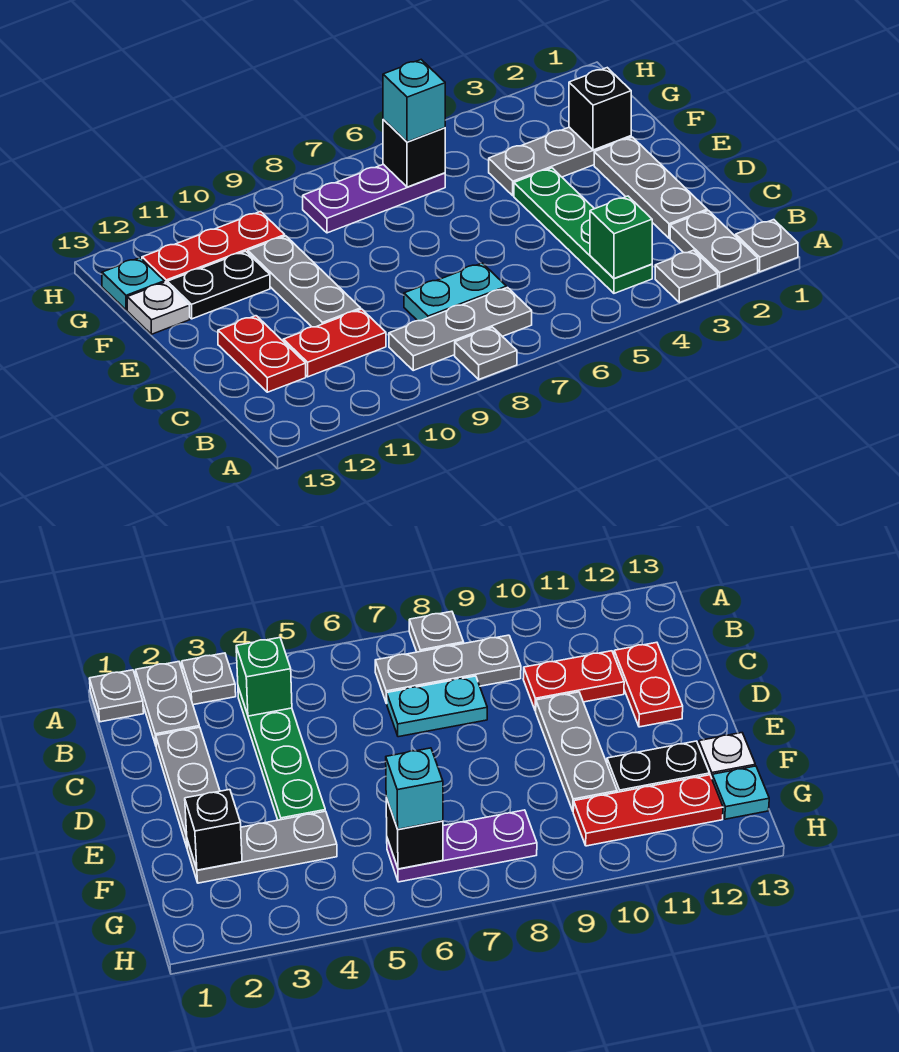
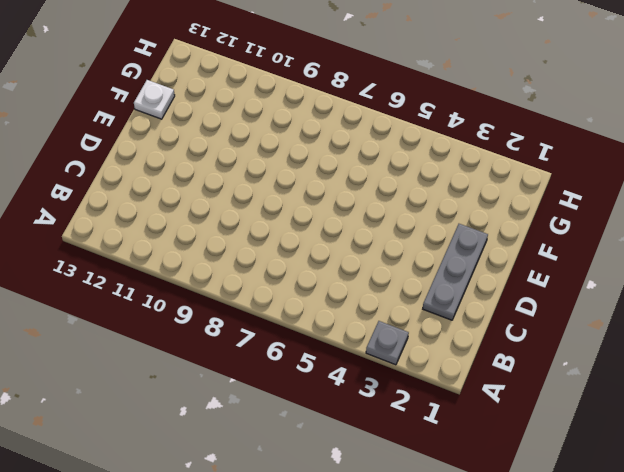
none -> grey plate A1 level 1
none -> grey plate A2:B2 level 1
none -> grey plate A8 level 1

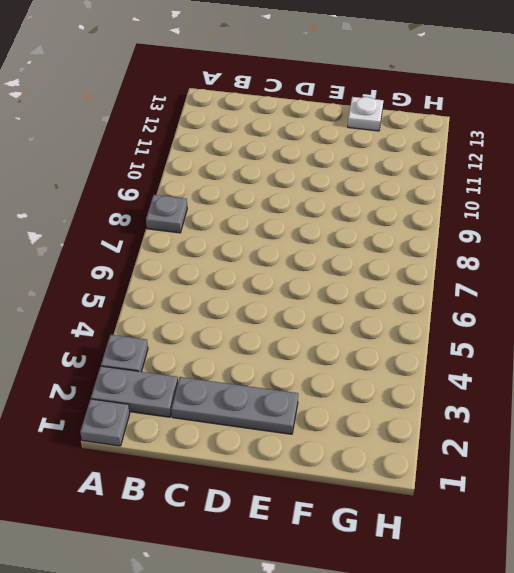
none -> green plate B4:E4 level 1
none -> grey plate B7:B9 level 1
none -> cyan plate C7:C8 level 1

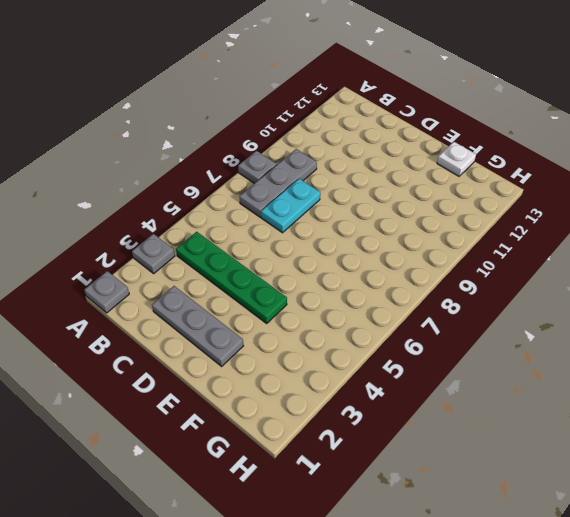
none -> grey plate A2:B2 level 1
none -> red plate C10:C11 level 1
none -> red plate C12:D12 level 1

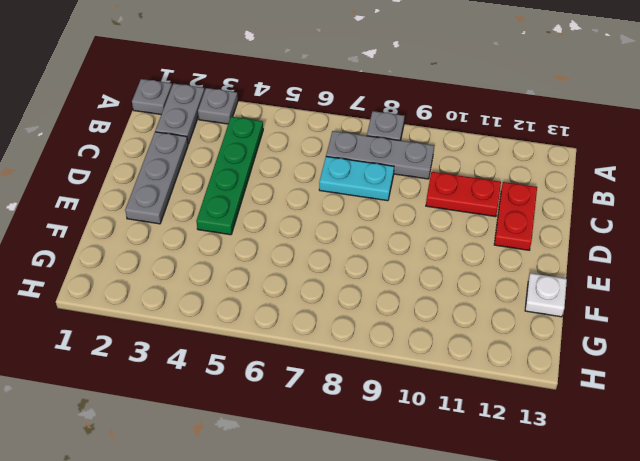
none -> grey plate D10:F10 level 1
none -> grey plate F2:F4 level 1
none -> black plate F11:F12 level 1

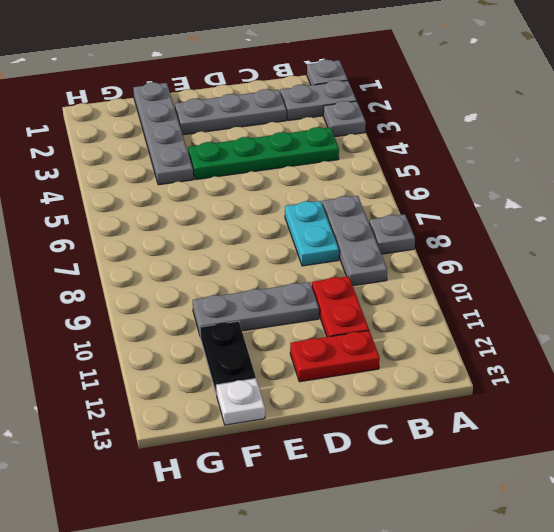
grey plate F1:F4 level 1 -> grey plate F2:F4 level 1
none -> purple plate G6:G8 level 1
none -> red plate G10:G12 level 1
none -> cyan plate G13 level 1

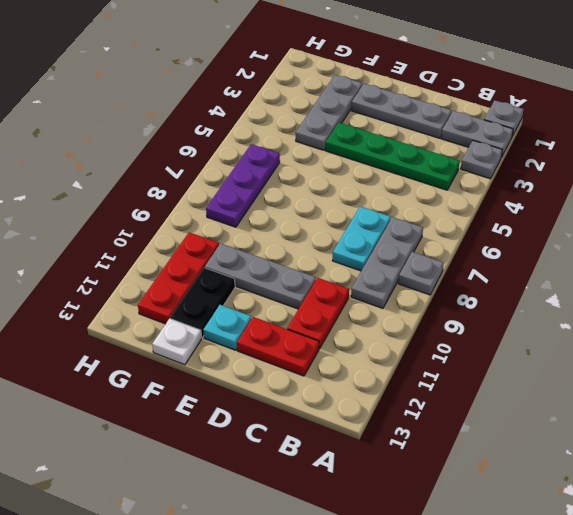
cyan plate E12 level 1 -> cyan plate G13 level 1
none -> green brick B4 level 2
none -> black brick F2 level 2
none -> black brick G6 level 2

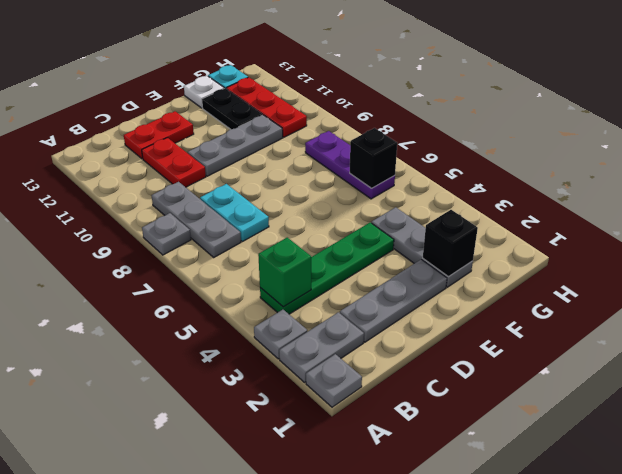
none -> cyan brick G6 level 3

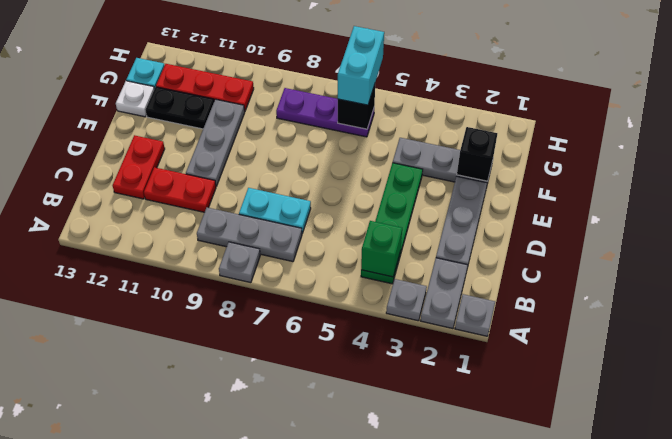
cyan brick G6:H6 level 3 -> cyan brick G6 level 3

